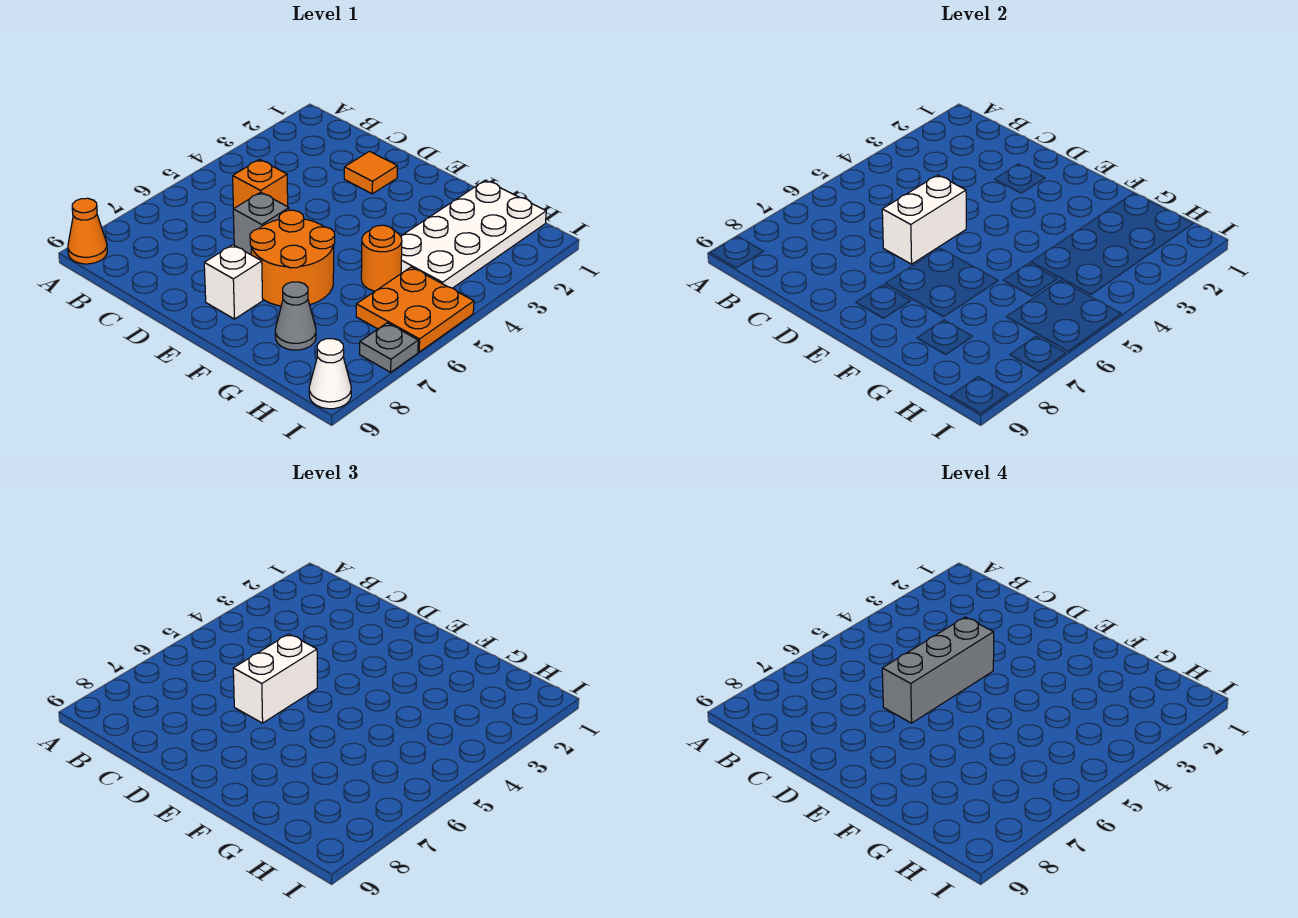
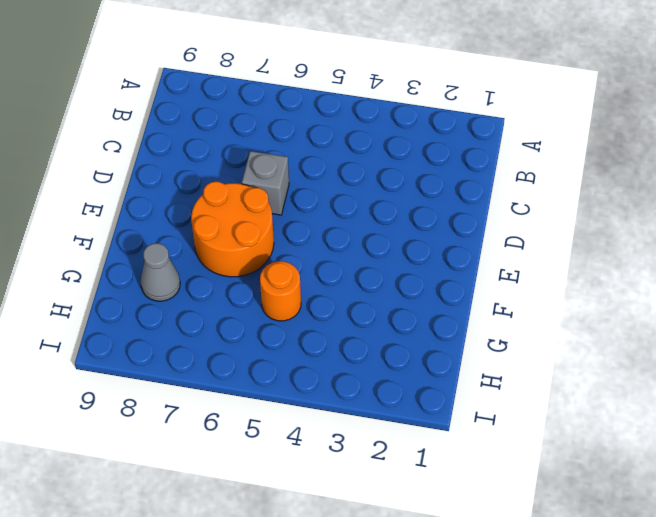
none -> orange cone A9 level 1
none -> orange brick C5 level 1
none -> orange tile D2 level 1

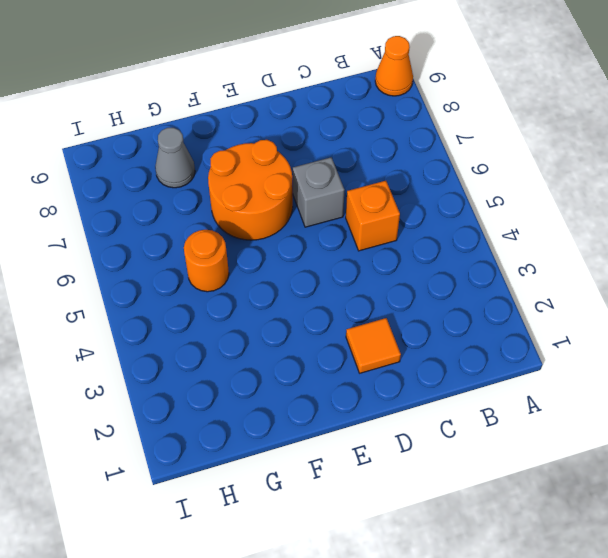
none -> white brick E8 level 1
none -> white plate G1:H4 level 1
none -> orange plate H5:I6 level 1

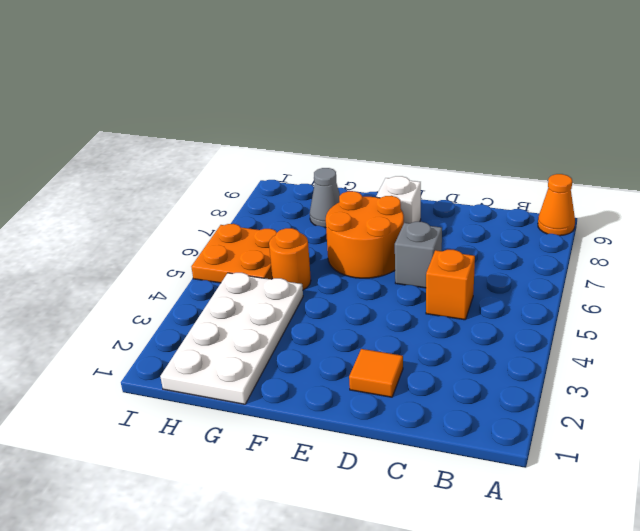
none -> grey plate I7 level 1
none -> white cone I9 level 1
none -> white brick D5:D6 level 2

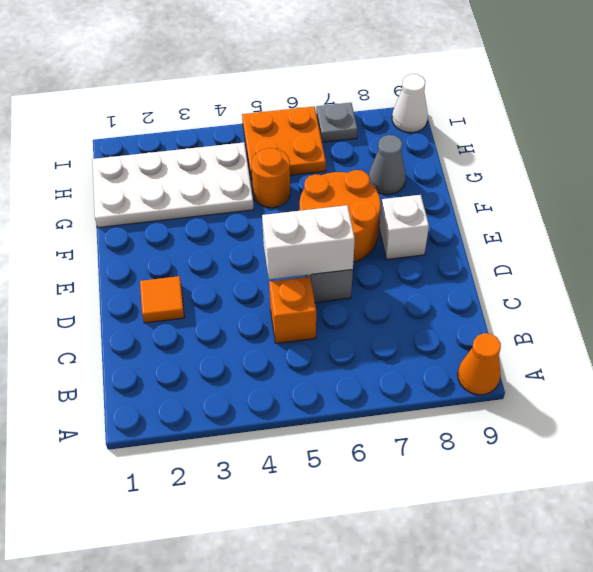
none -> white brick D5:D6 level 3
none -> grey brick D4:D6 level 4

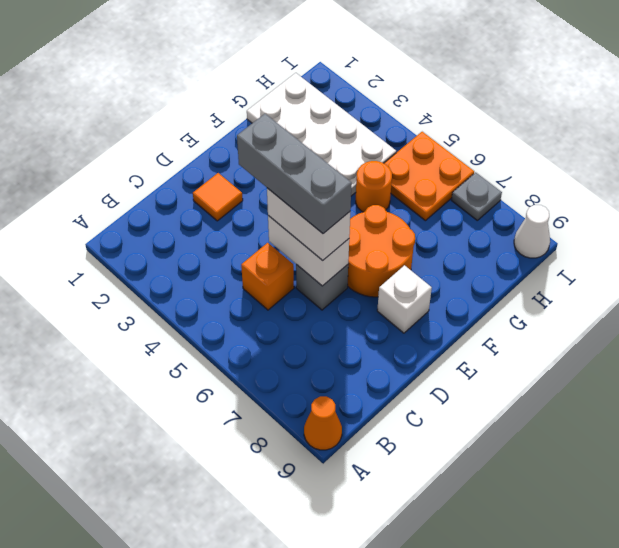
none -> grey cone G8 level 1

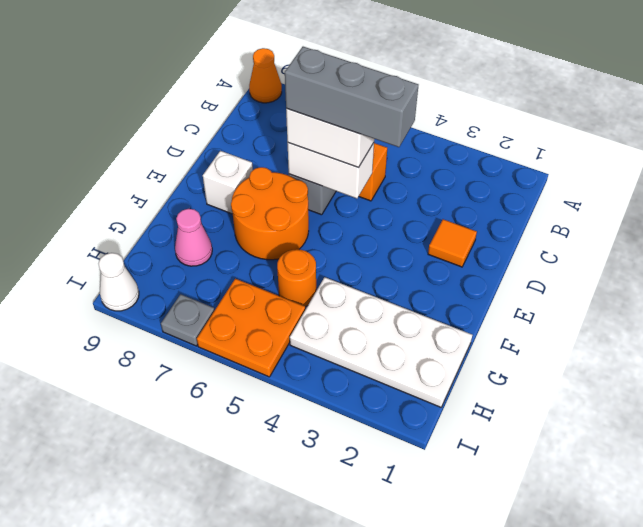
pink cone G8 level 1 -> grey cone G8 level 1

